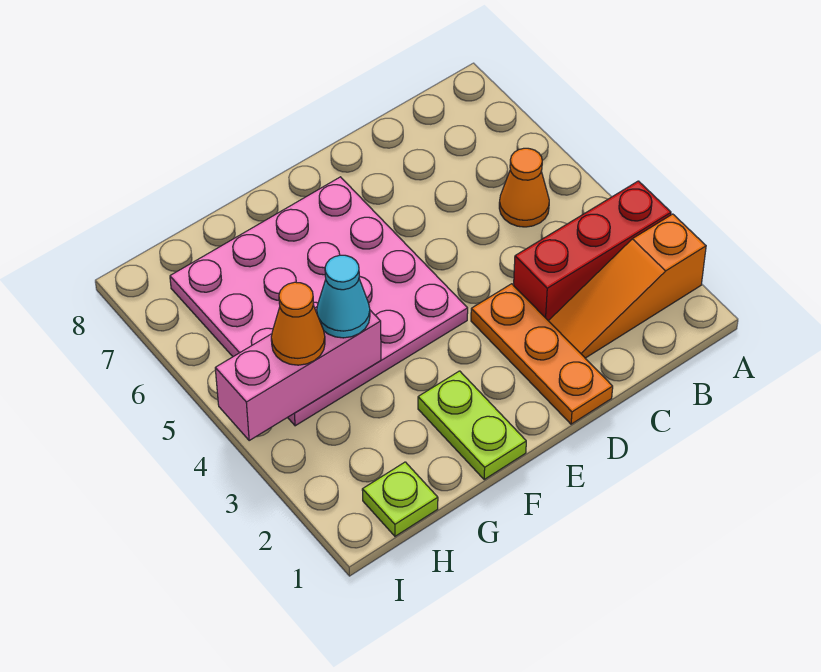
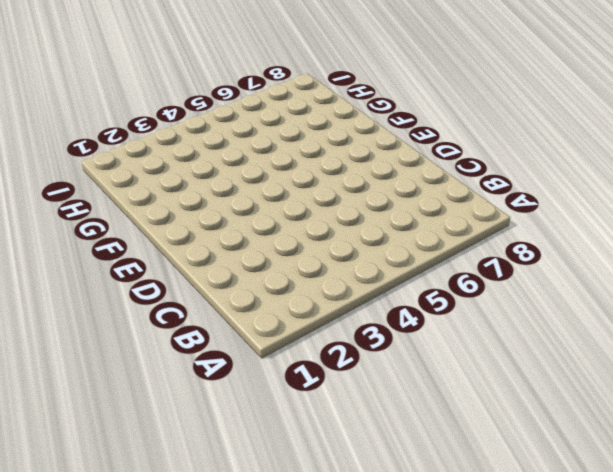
none -> orange slope A2:C2 level 1 top A
none -> red brick A3:C3 level 1

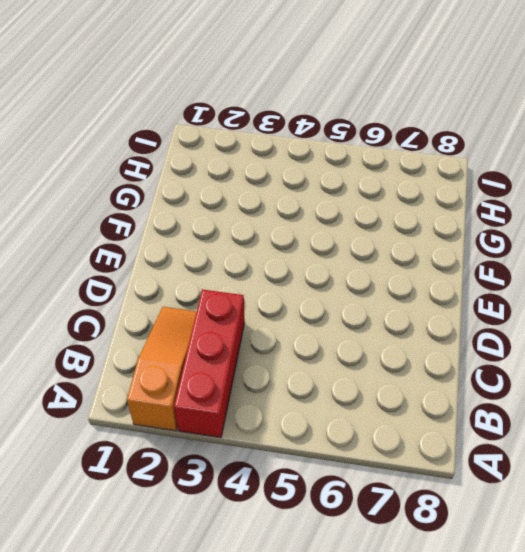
none -> orange cone B5 level 1
none -> orange plate D1:D3 level 1

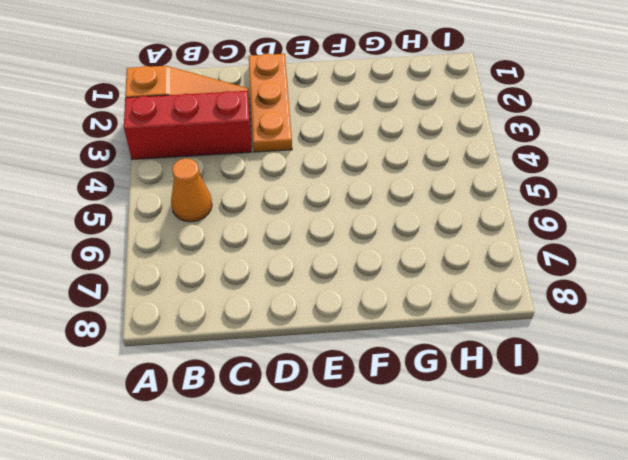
none -> pink plate E4:H7 level 1
none -> lime plate F1:F2 level 1

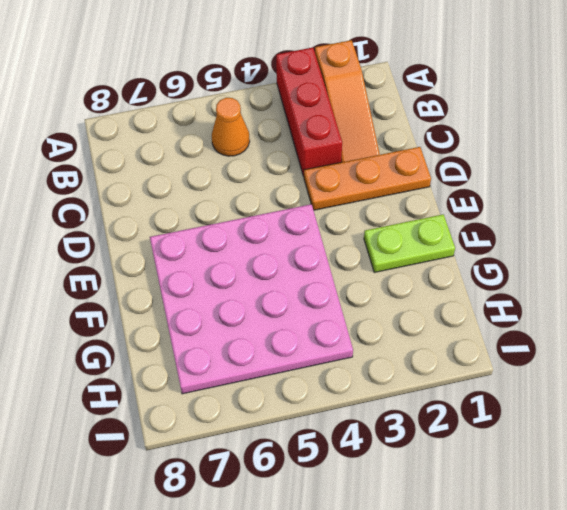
none -> lime plate H1 level 1
none -> pink brick G4:I4 level 2

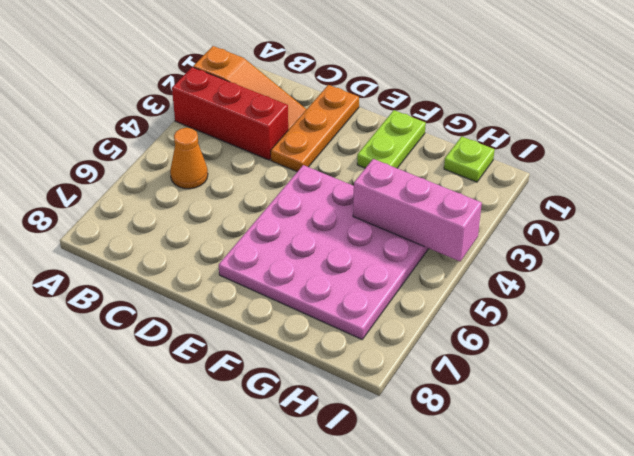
none -> cyan cone G4 level 3
none -> orange cone H4 level 3

